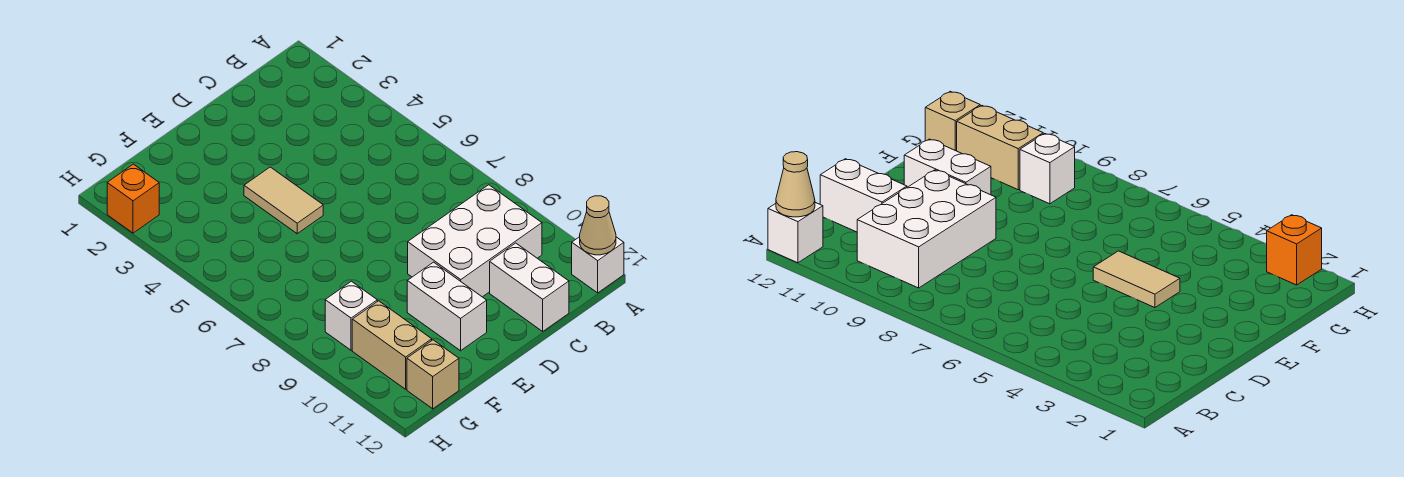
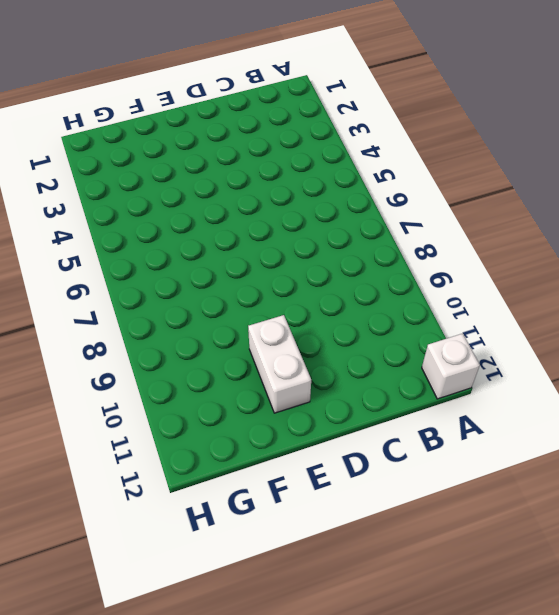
none -> white brick B9:D10 level 1
none -> white brick C11:C12 level 1

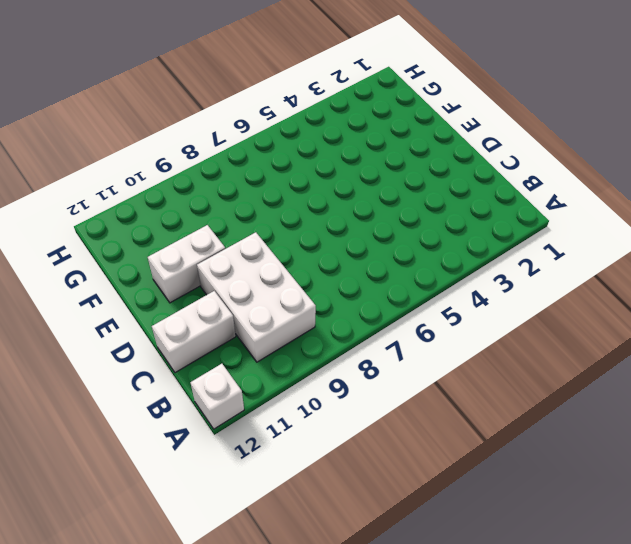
none -> tan tile E4:E5 level 1
none -> white brick G9 level 1

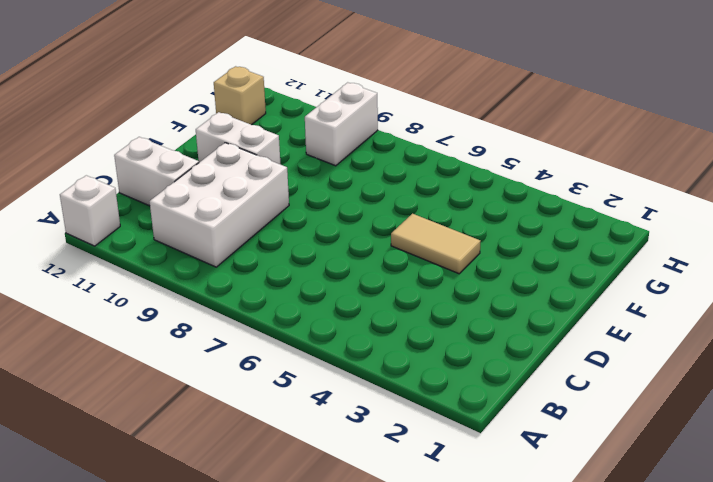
white brick G9:H9 level 1 -> white brick G9 level 1
none -> tan brick G10:G11 level 1
none -> orange brick H2 level 1

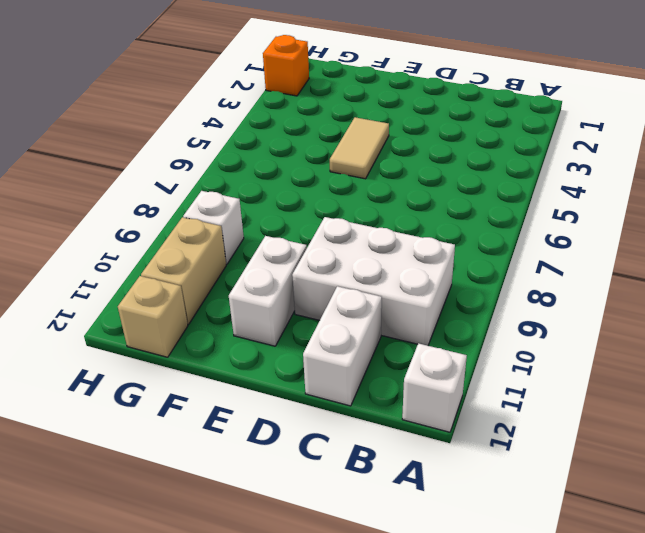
none -> tan cone A12 level 2

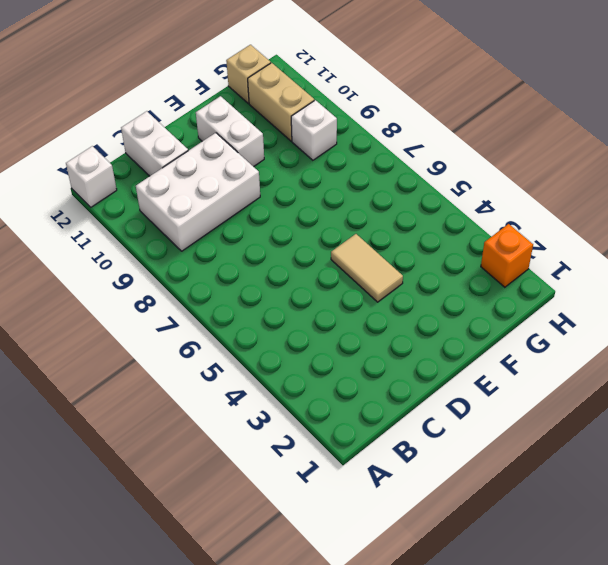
none -> tan cone A12 level 2

